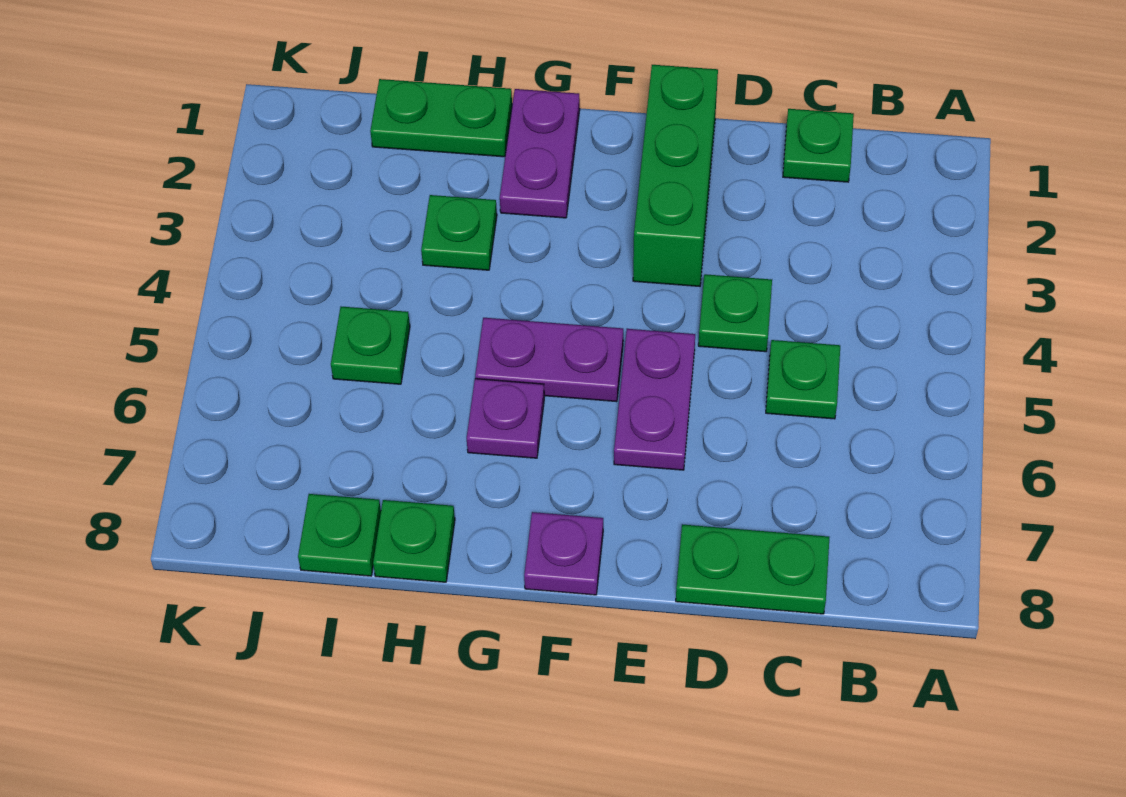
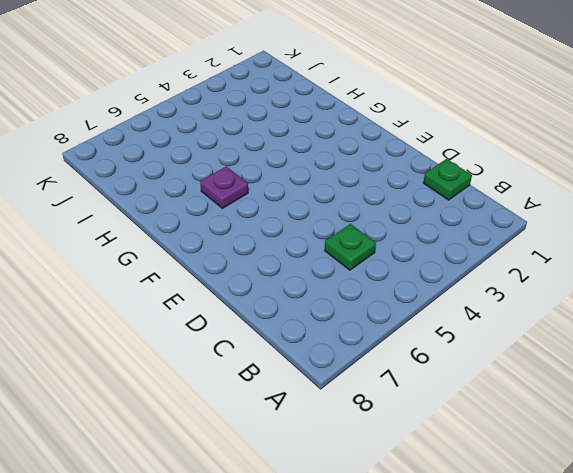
none -> green plate C8:D8 level 1
none -> green plate D4 level 1
none -> green brick E1:E3 level 1

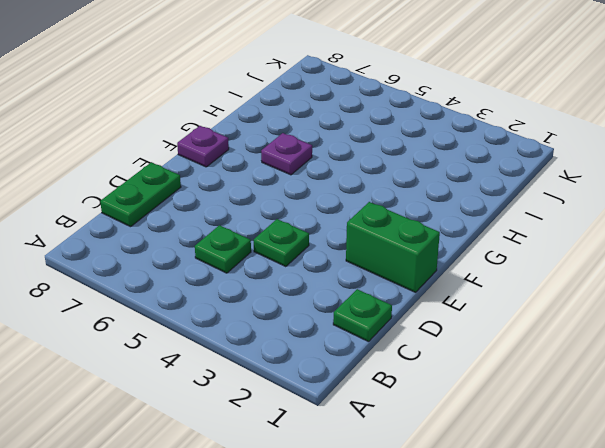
green brick E1:E2 level 1 -> green brick E1:E3 level 1
none -> purple plate E5:E6 level 1
none -> purple plate F5:G5 level 1
none -> purple plate G1:G2 level 1

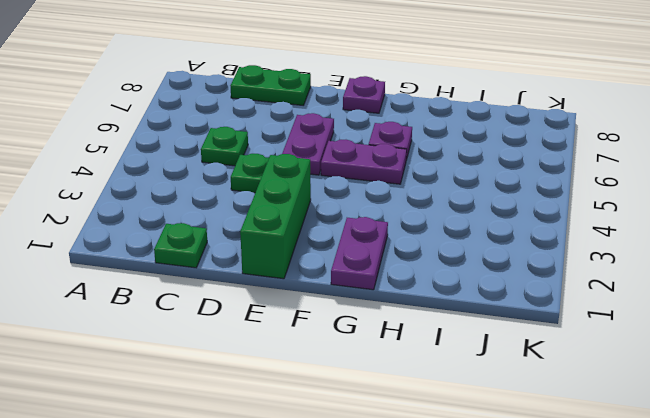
none -> green plate H1:I1 level 1
none -> green plate H3 level 1
none -> green plate H8 level 1

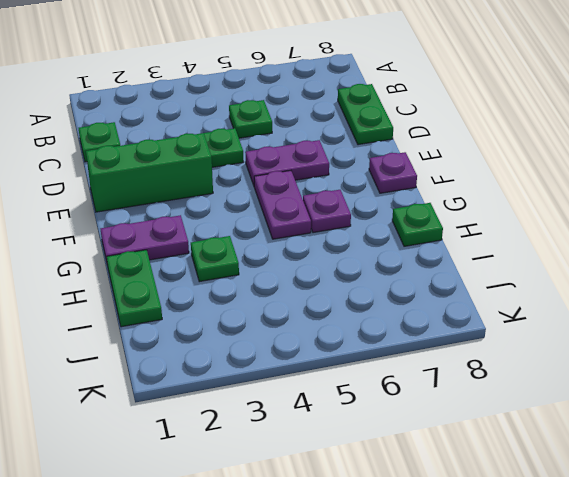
none -> green plate I5 level 1
none -> green plate I8 level 1

